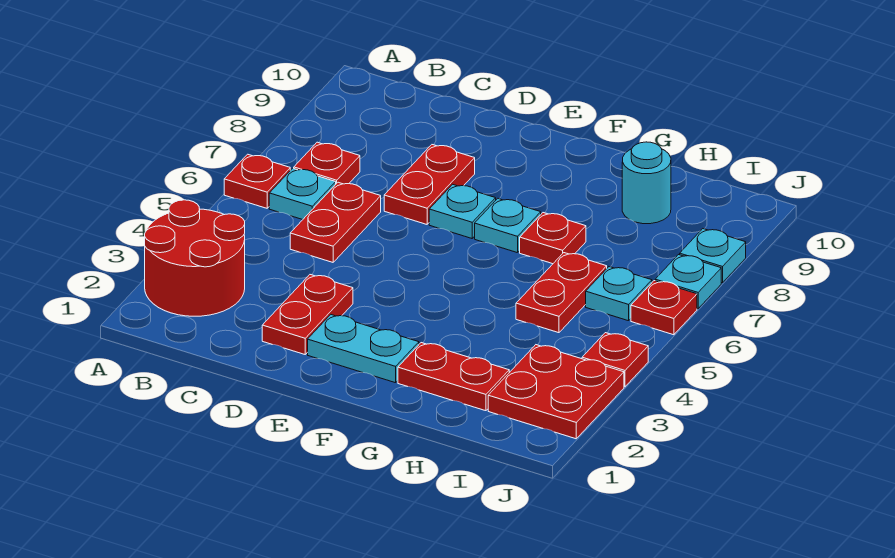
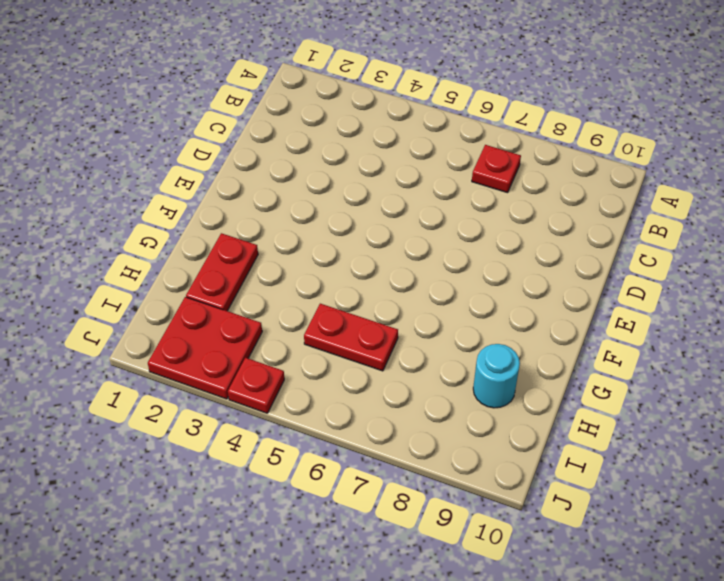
none -> red round brick A2:B3 level 1
none -> red plate A6 level 1
none -> cyan plate B6 level 1

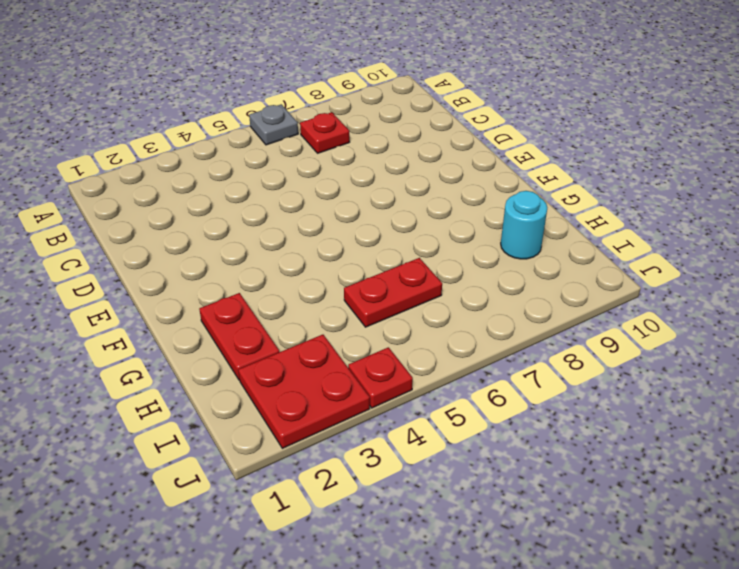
grey plate A6 level 1 -> red plate A6 level 1
none -> red round brick A2:B3 level 1
none -> cyan plate B6 level 1
none -> red plate C5:C6 level 1

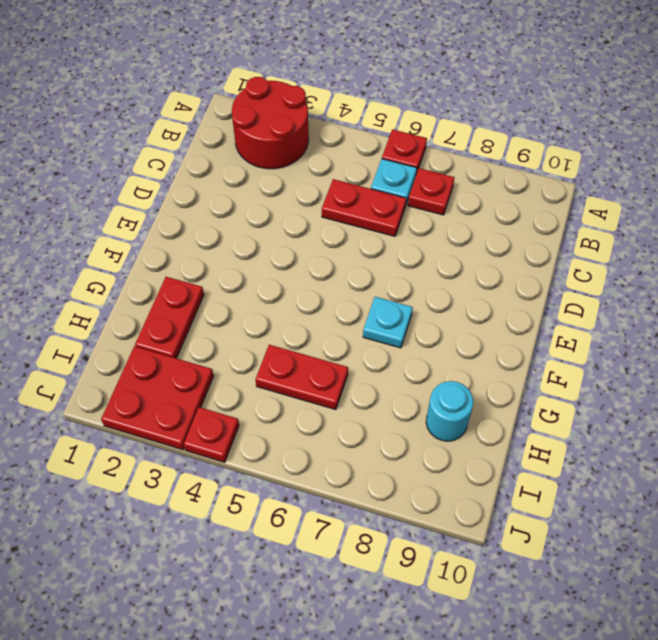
none -> red plate D2:D3 level 1
none -> red plate D7:D8 level 1
none -> cyan plate E2:F2 level 1

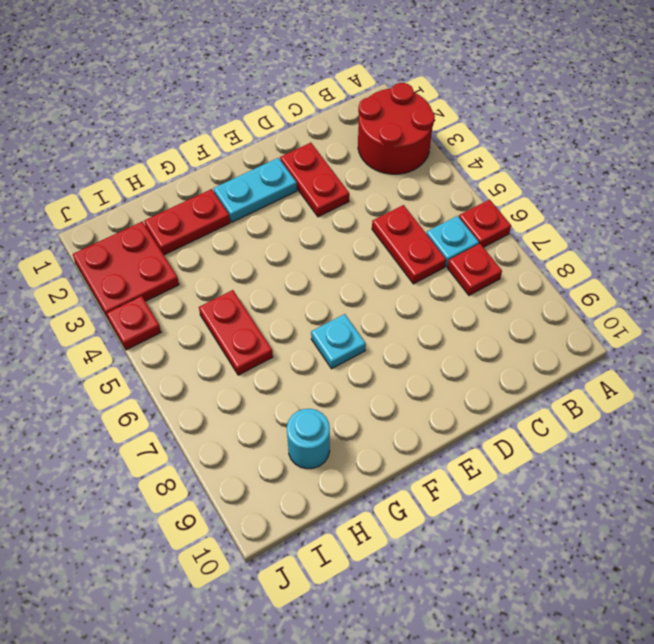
none -> red plate D7:D8 level 1
none -> cyan plate E7 level 1
none -> red plate G7 level 1

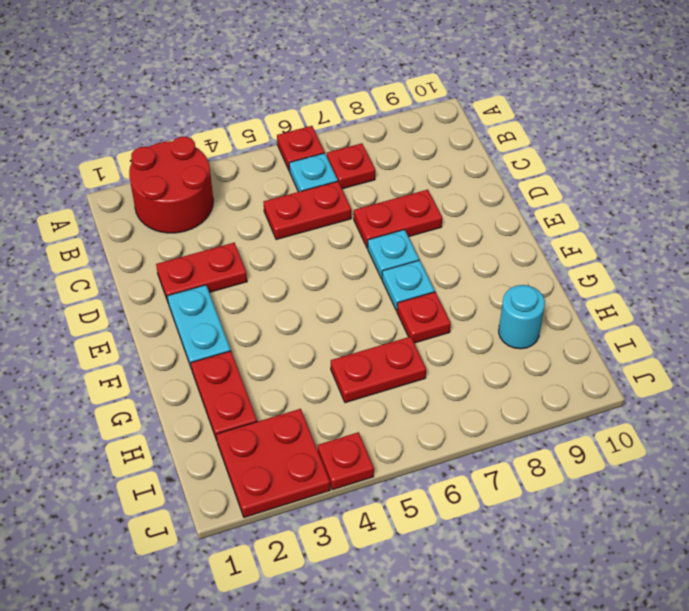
none -> cyan plate I6 level 1
none -> red plate J6 level 1
none -> cyan plate J7 level 1

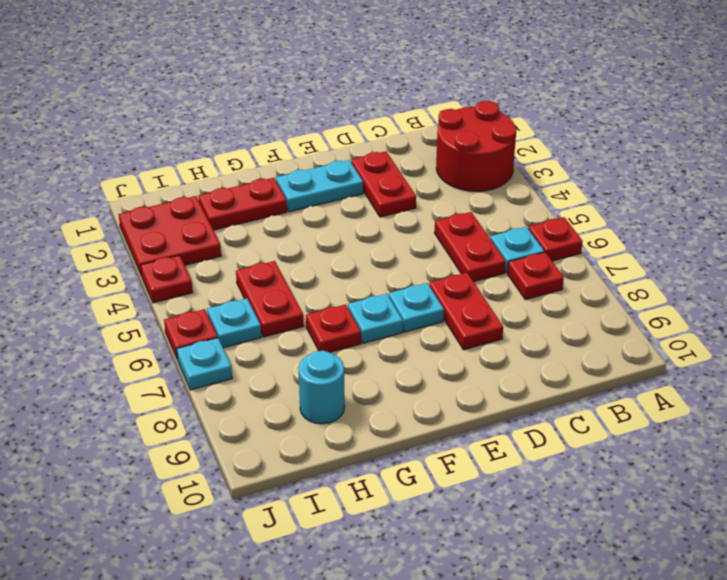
none -> cyan plate J8 level 1

